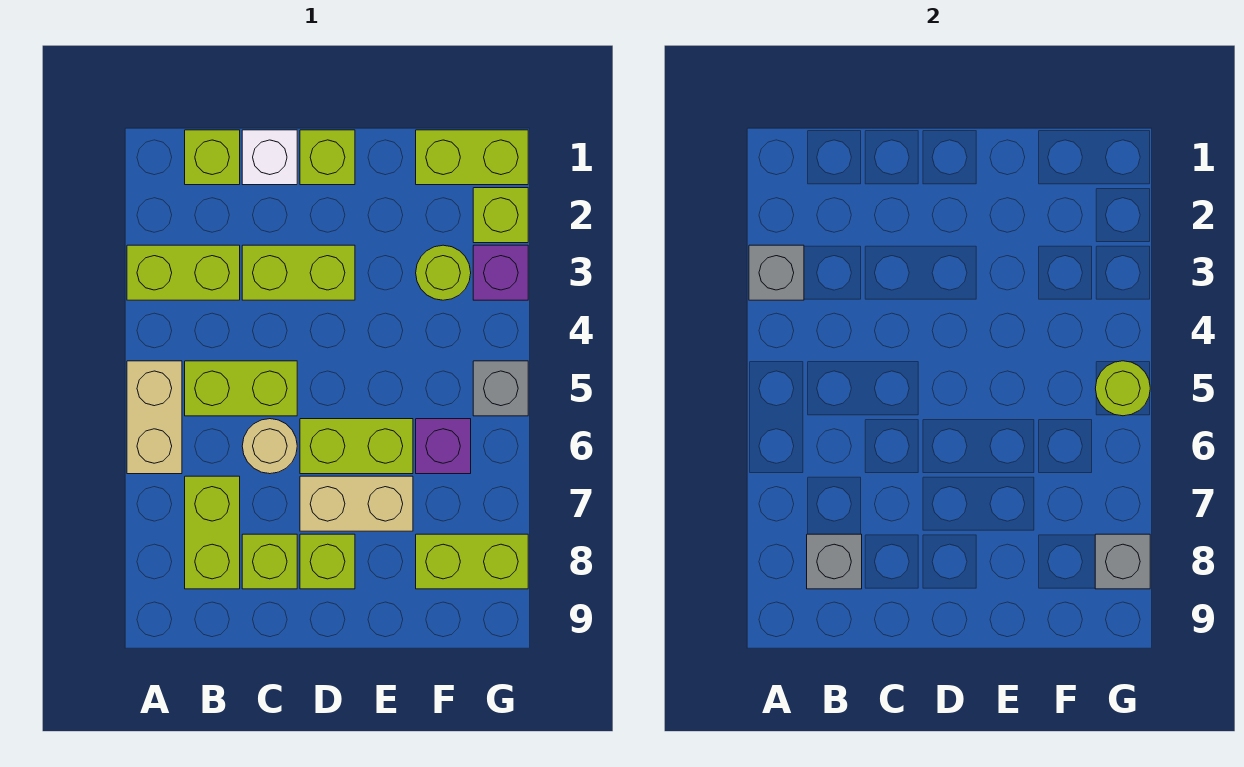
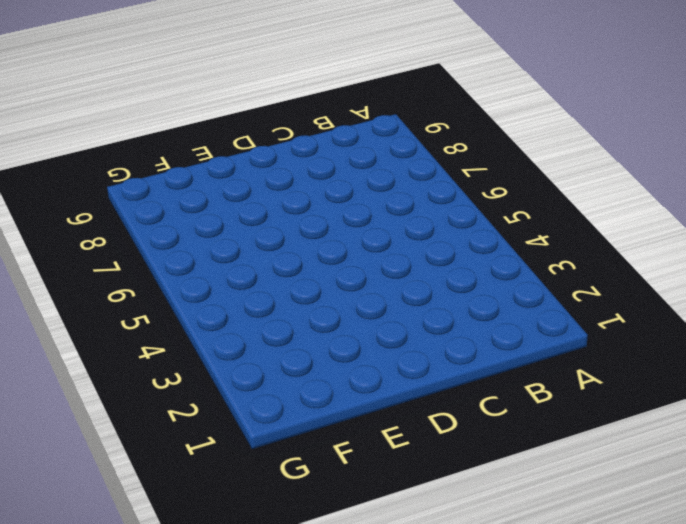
none -> lime brick A3:B3 level 1
none -> tan brick A5:A6 level 1
none -> lime brick B1 level 1

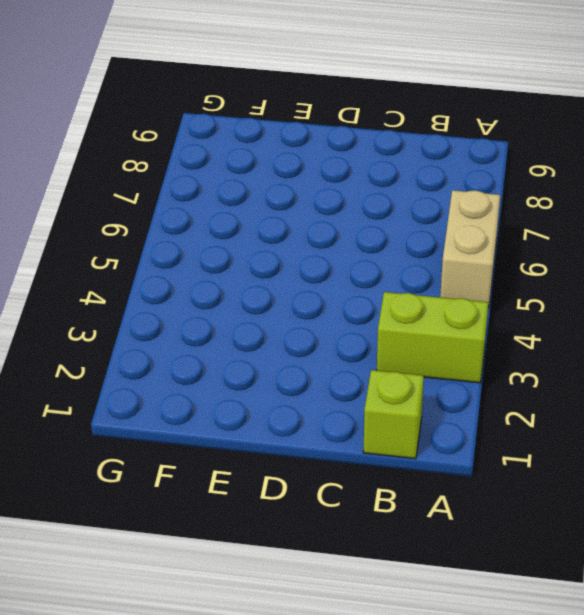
none -> lime brick B5:C5 level 1
none -> lime brick B7:B8 level 1
none -> white brick C1 level 1

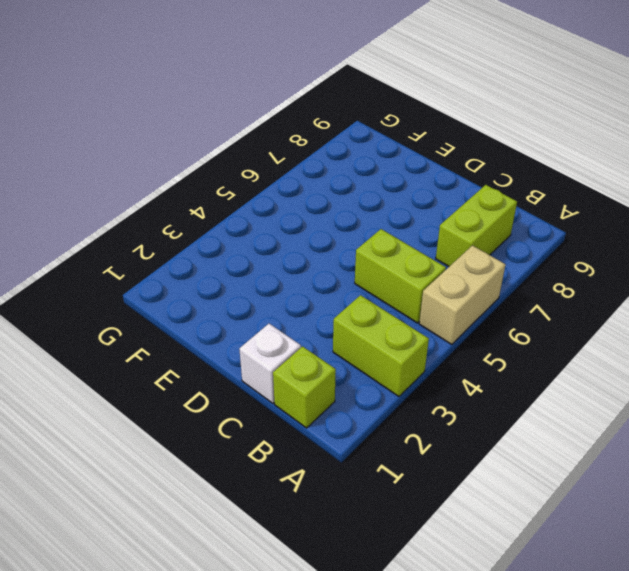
none -> lime brick C3:D3 level 1
none -> tan round brick C6 level 1
none -> lime brick C8 level 1

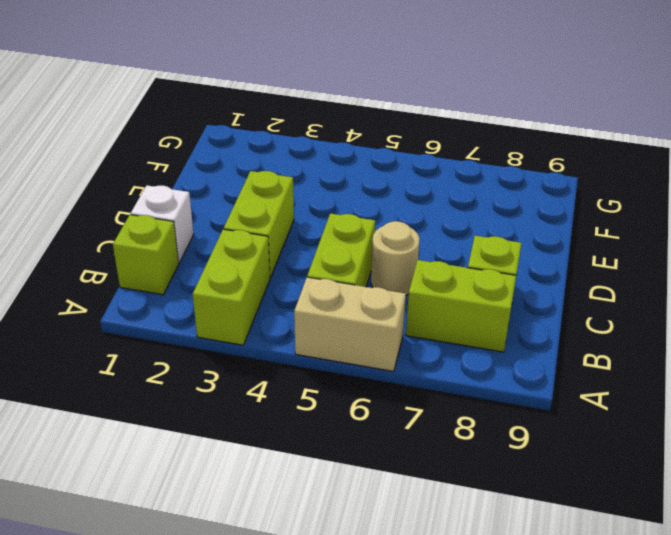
none -> lime brick D1 level 1
none -> lime brick D6:E6 level 1
none -> tan brick D7:E7 level 1

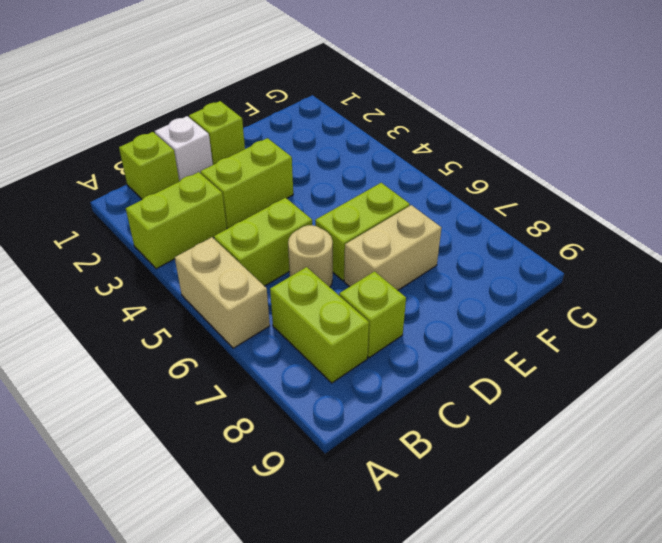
none -> lime brick D8 level 1
none -> lime brick F1:G1 level 1
none -> lime round brick F3 level 1

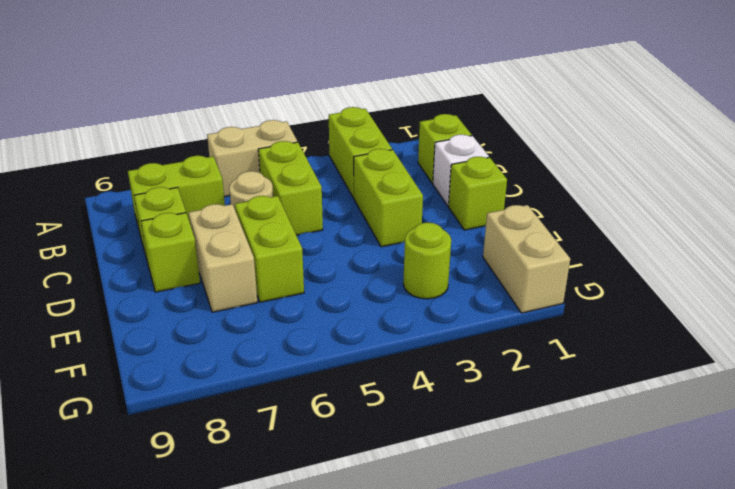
tan brick F1:G1 level 1 -> lime brick F1:G1 level 1
none -> purple brick F6 level 1
none -> lime brick F8:G8 level 1
none -> lime brick G2 level 1

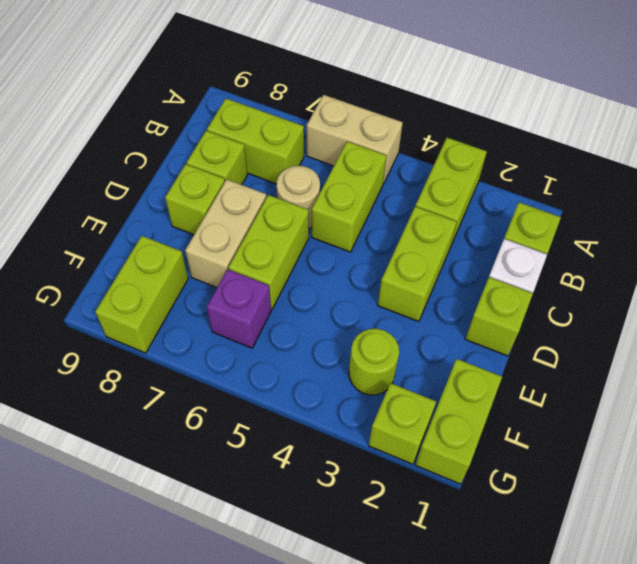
none -> purple brick G3 level 1
none -> grey brick G5 level 1
none -> grey brick A3 level 2

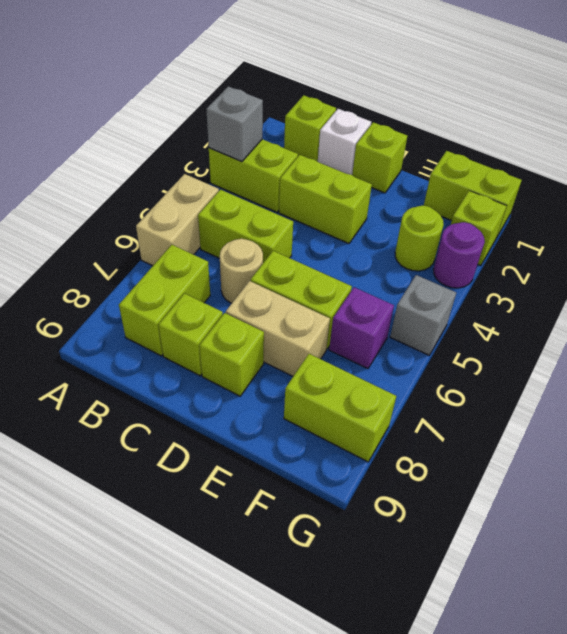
purple round brick G3 level 1 -> purple brick G3 level 1
none -> grey brick B8 level 2
none -> lime round brick G5 level 2
none -> grey brick G8 level 2

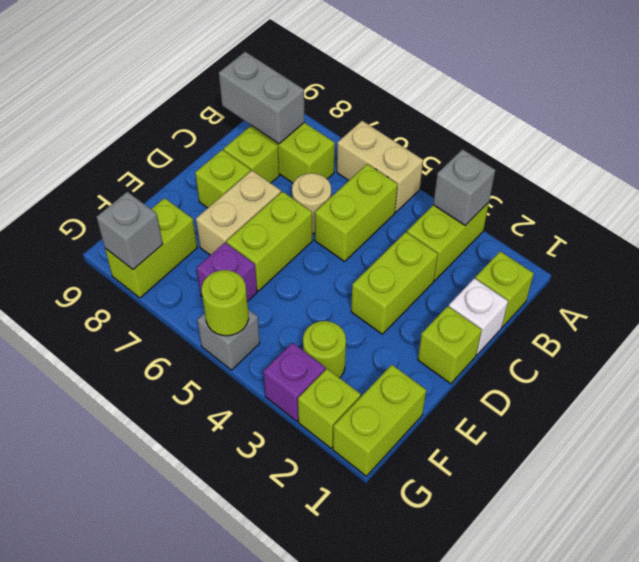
grey brick B8:B9 level 2 -> grey brick B8 level 2

